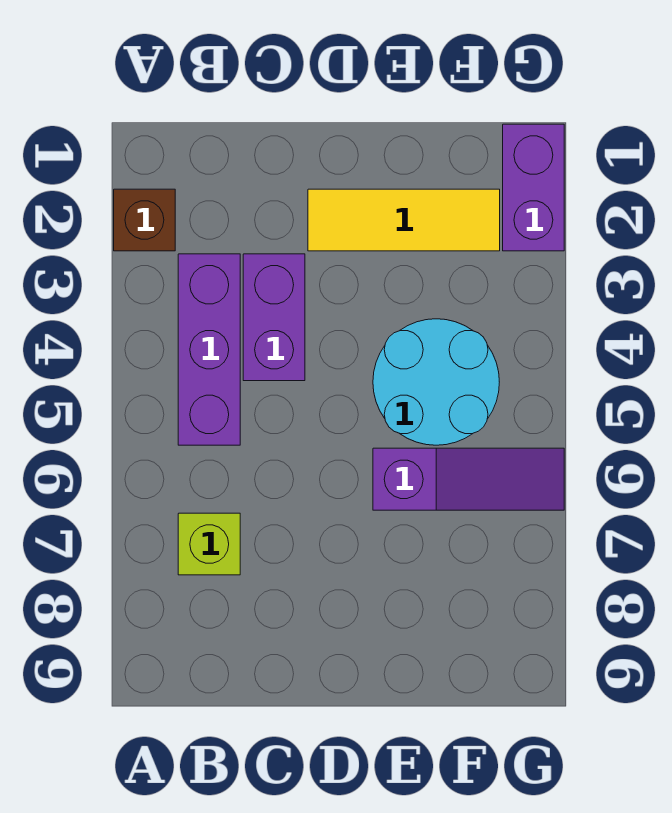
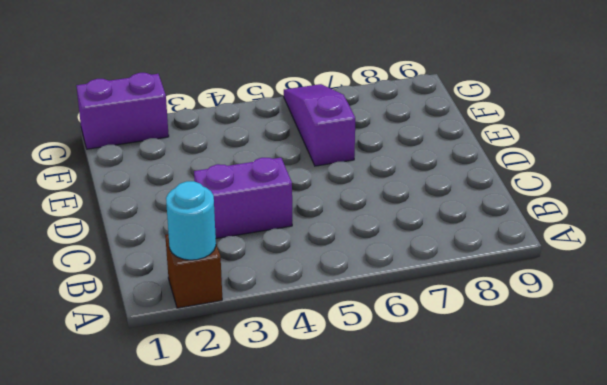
cyan round brick A2 level 2 -> none
none -> purple brick B3:B5 level 1
none -> lime brick B7 level 1

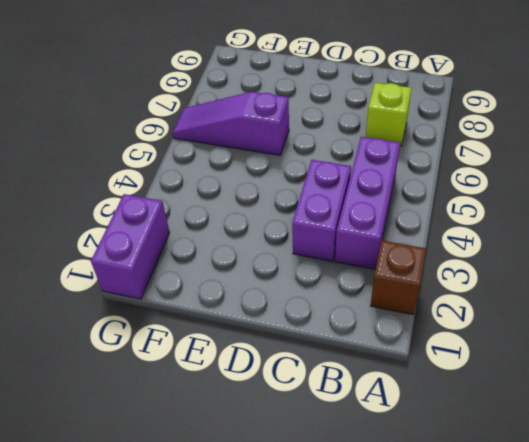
none -> yellow tile D2:F2 level 1
none -> cyan round brick E4:F5 level 1

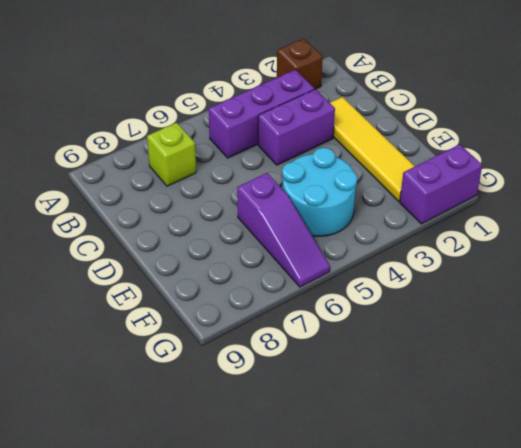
yellow tile C2:F2 level 1 -> yellow tile D2:F2 level 1

